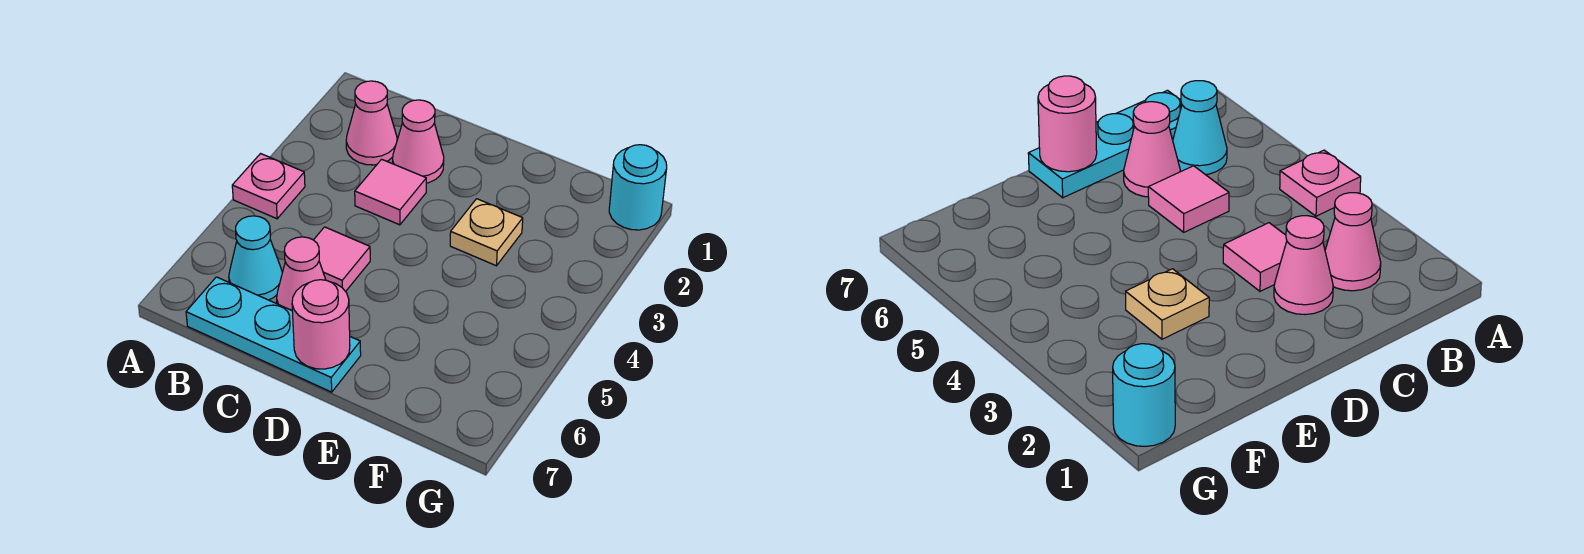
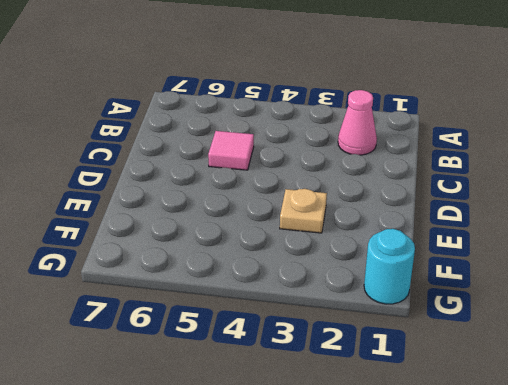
none -> pink plate A4 level 1
none -> cyan cone B6 level 1

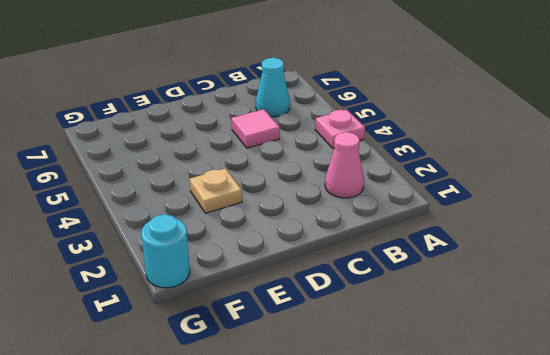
none -> cyan plate B7:D7 level 1
none -> pink cone C2 level 1

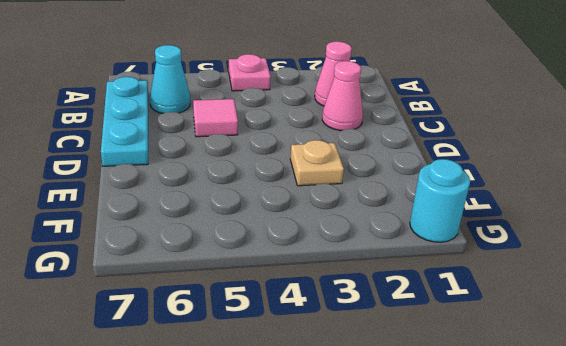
none -> pink tile C3 level 1
none -> pink cone C6 level 1

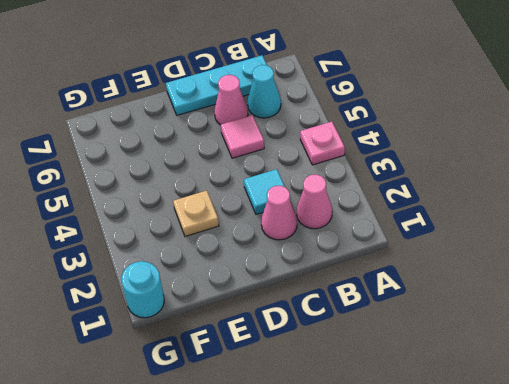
cyan tile C3 level 1 -> pink tile C3 level 1
none -> pink round brick D7 level 2

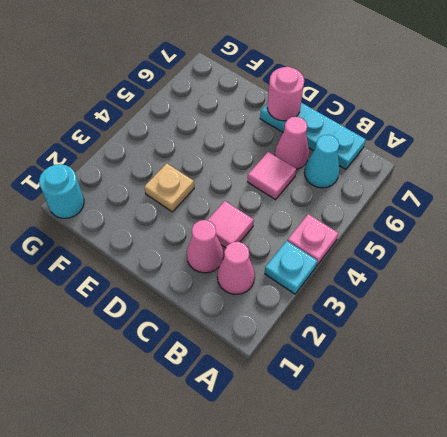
cyan plate A3 level 1 -> none

